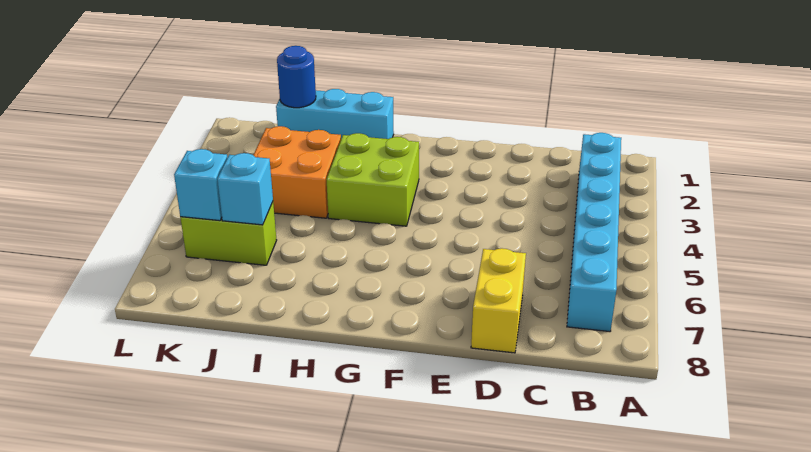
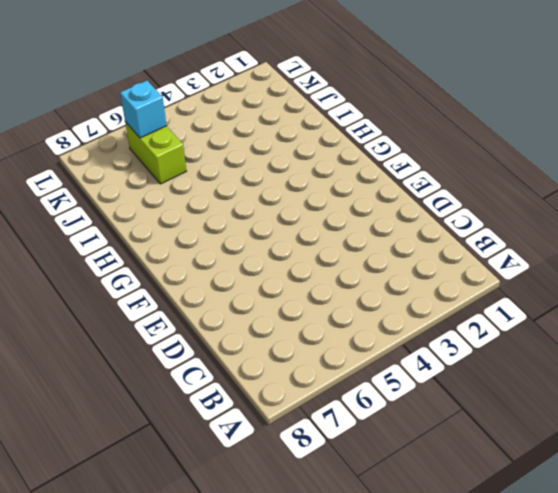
none -> cyan brick B2:B7 level 1
none -> yellow brick D7:D8 level 1

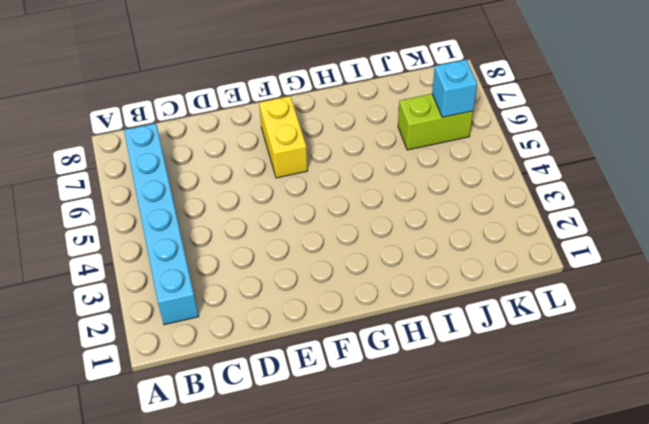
yellow brick F6:F7 level 1 -> yellow brick D7:D8 level 1
none -> lime brick G3:H4 level 1
none -> cyan brick H1:J1 level 1

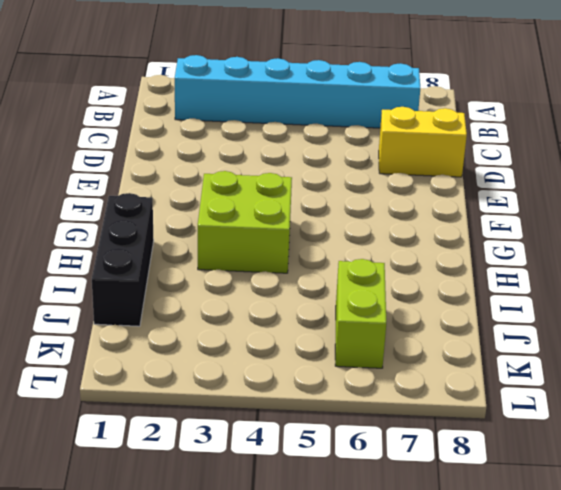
black brick H1:J1 level 1 -> cyan brick H1:J1 level 1
none -> orange brick I3:J4 level 1
none -> blue round brick J1 level 2

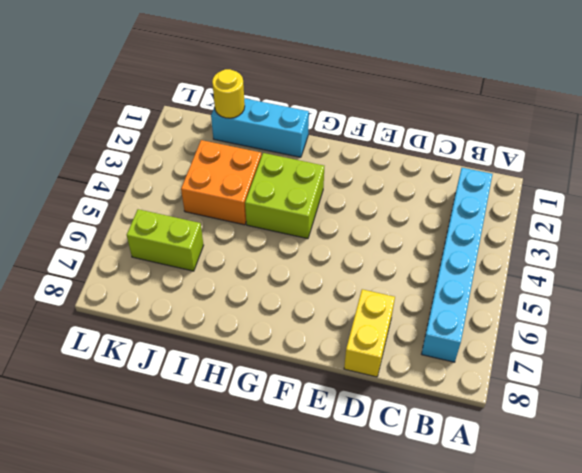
yellow round brick J1 level 2 -> blue round brick J1 level 2
none -> cyan brick J6 level 2
none -> cyan brick K6 level 2

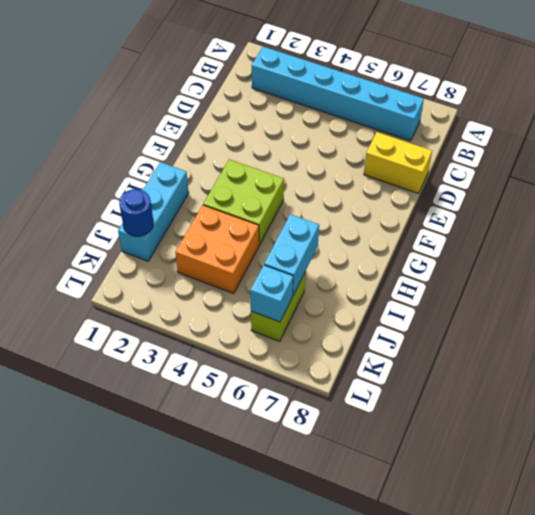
cyan brick I6:J6 level 2 -> cyan brick J6 level 2

